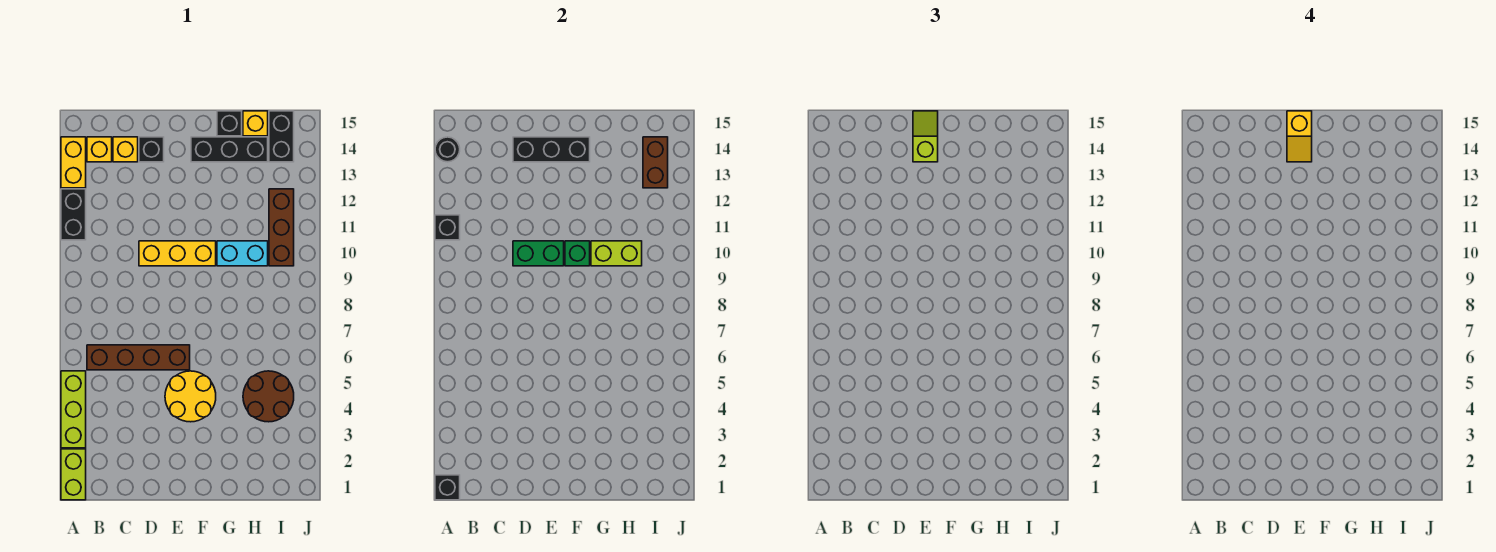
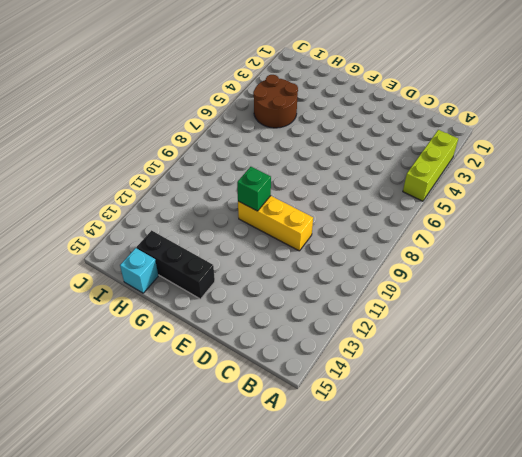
cyan brick H15 level 1 -> yellow brick H15 level 1
none -> lime brick A1:A2 level 1
none -> black brick A11:A12 level 1
none -> yellow brick A13:A14 level 1

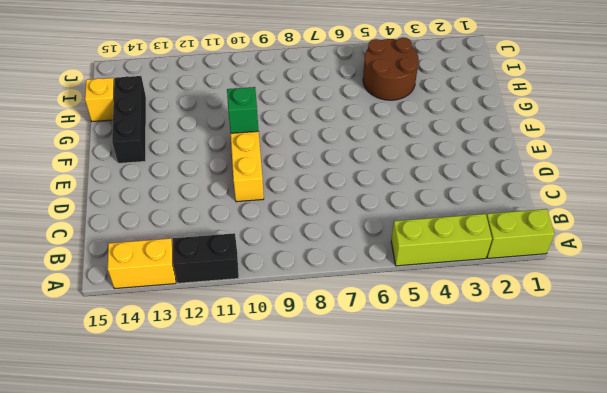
none -> brown brick B6:E6 level 1
none -> yellow brick B14 level 1
none -> yellow brick C14 level 1

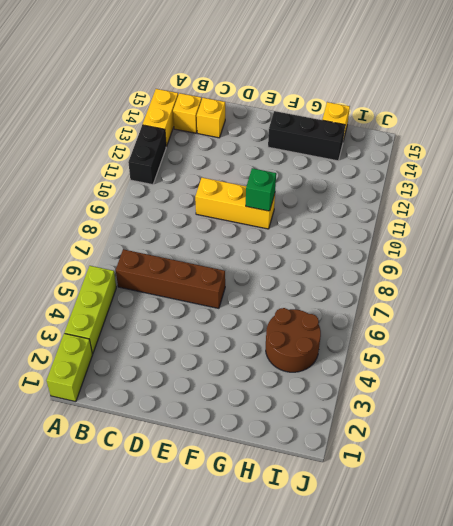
none -> black brick D14 level 1
none -> yellow round brick E4:F5 level 1
none -> cyan brick G10:H10 level 1

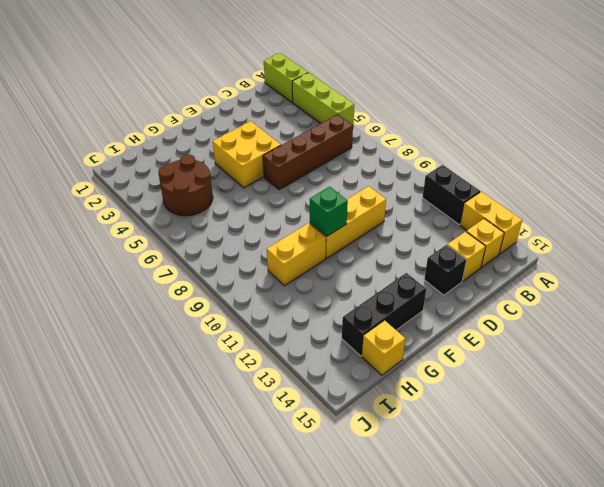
yellow brick E4:F5 level 1 -> yellow round brick E4:F5 level 1
yellow brick G10:H10 level 1 -> cyan brick G10:H10 level 1
none -> black brick G15 level 1
none -> brown brick I10:I12 level 1
none -> black brick I14:I15 level 1

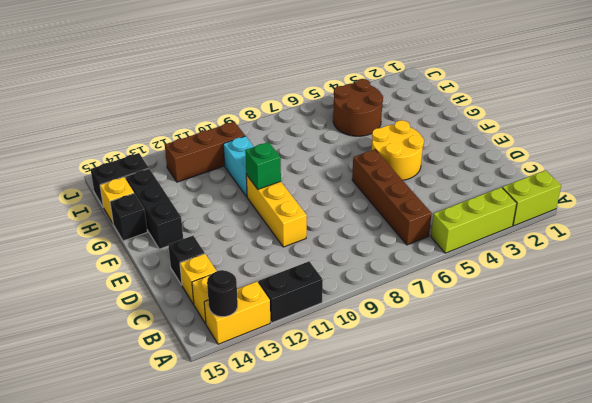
none -> black brick A1 level 2
none -> black brick A11 level 2
none -> green brick D10:E10 level 2

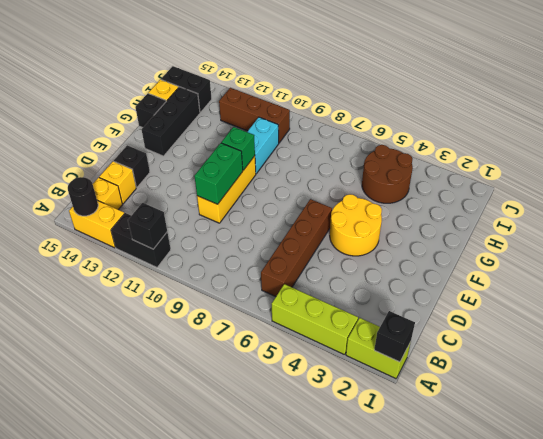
none -> black brick D14:F14 level 2
none -> lime brick G10:H10 level 2
none -> brown brick I13:I14 level 2

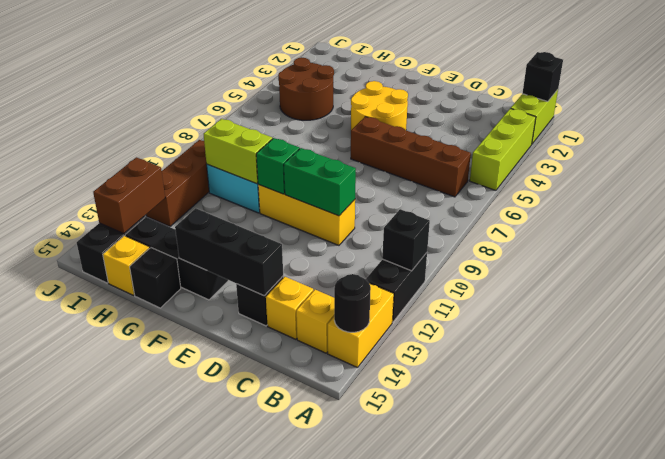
none -> lime slope E14:E15 level 3 top 14
none -> yellow slope E14:E15 level 4 top 15

